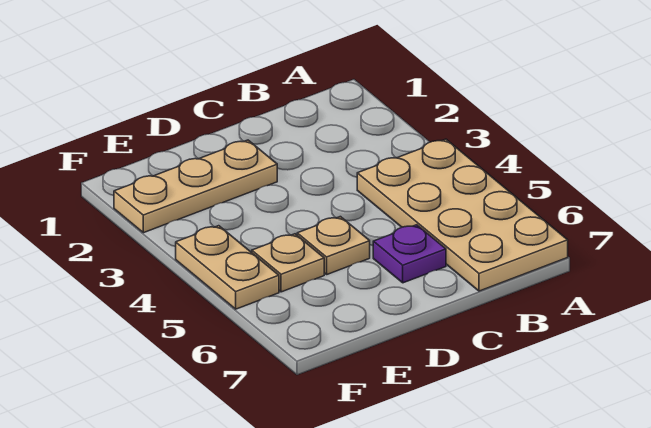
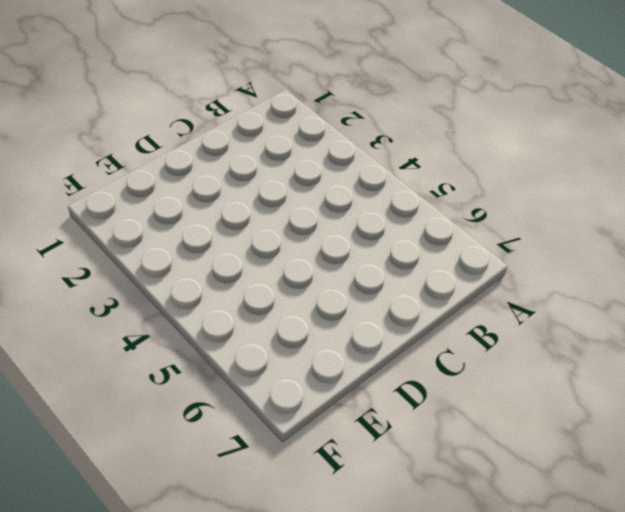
none -> tan plate A4:B7 level 1
none -> purple plate C6 level 1

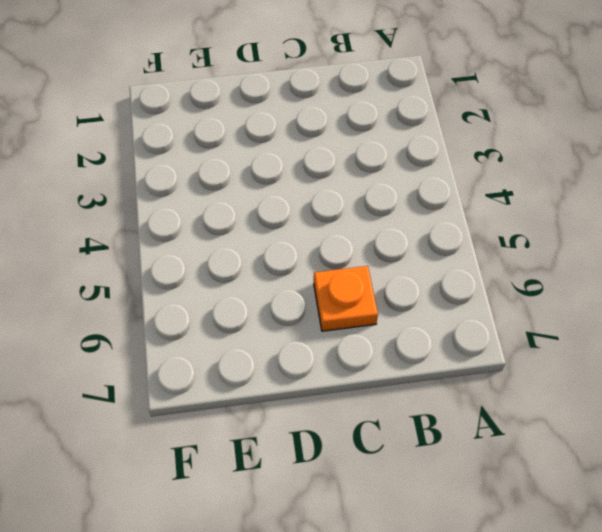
orange plate C6 level 1 -> purple plate C6 level 1
none -> tan plate A4:B7 level 1
none -> tan plate D2:F2 level 1

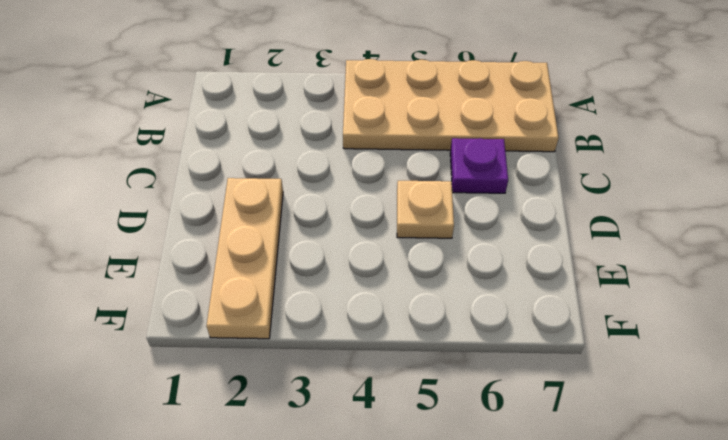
none -> tan plate E5 level 1
none -> tan plate F4:F5 level 1

